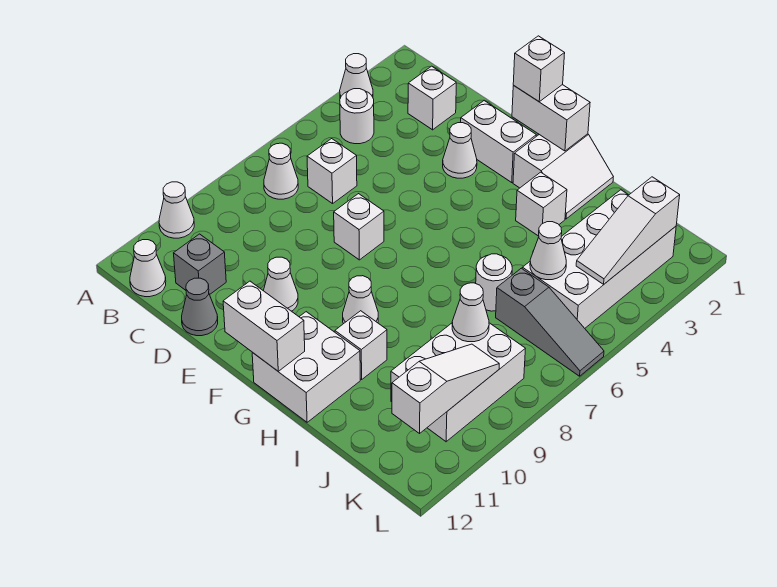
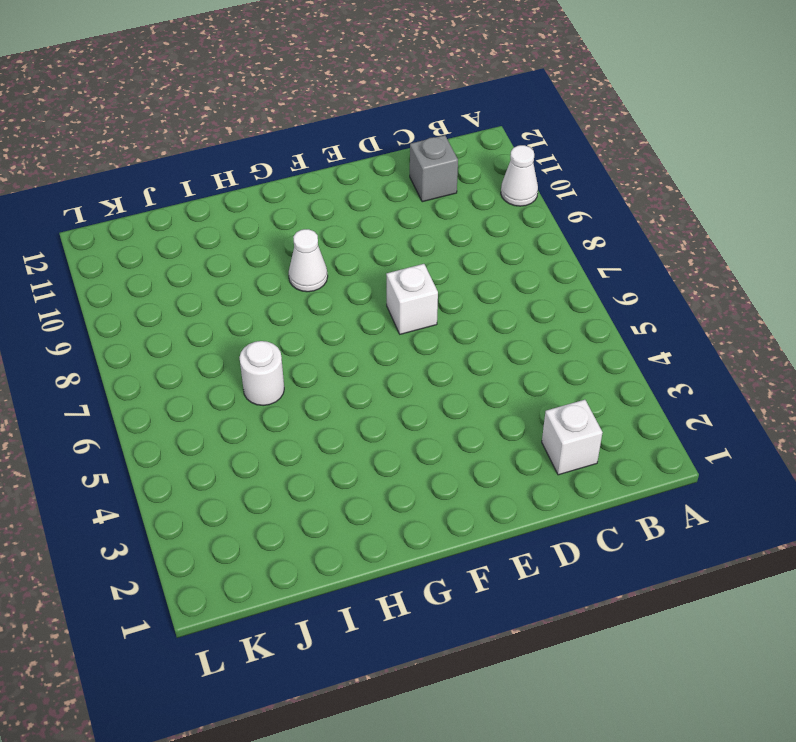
none -> white cone A3 level 1
none -> white round brick B4 level 1
none -> white cone B7 level 1

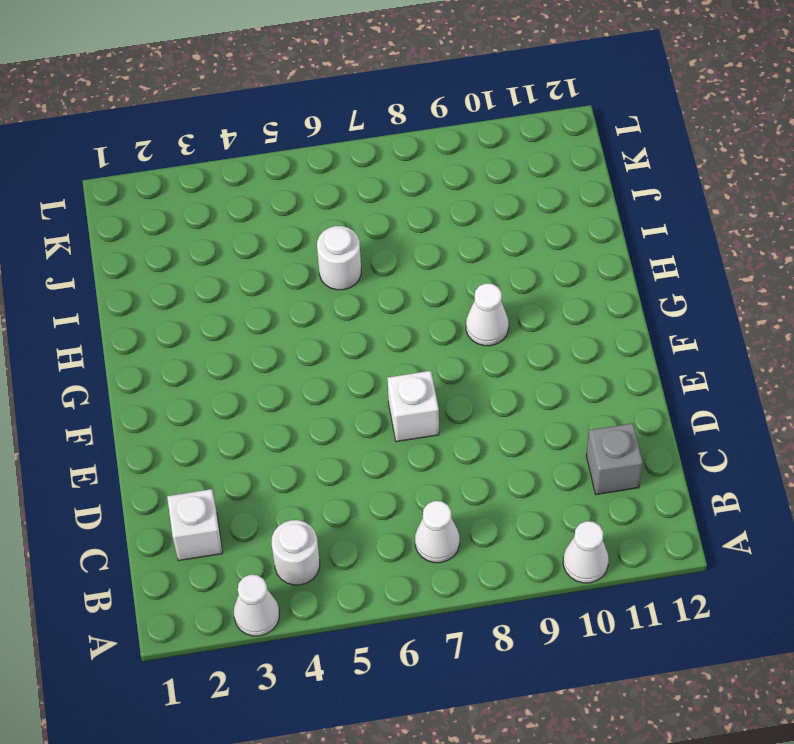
none -> white cone B12 level 1
none -> white brick C6 level 1
none -> grey cone D12 level 1

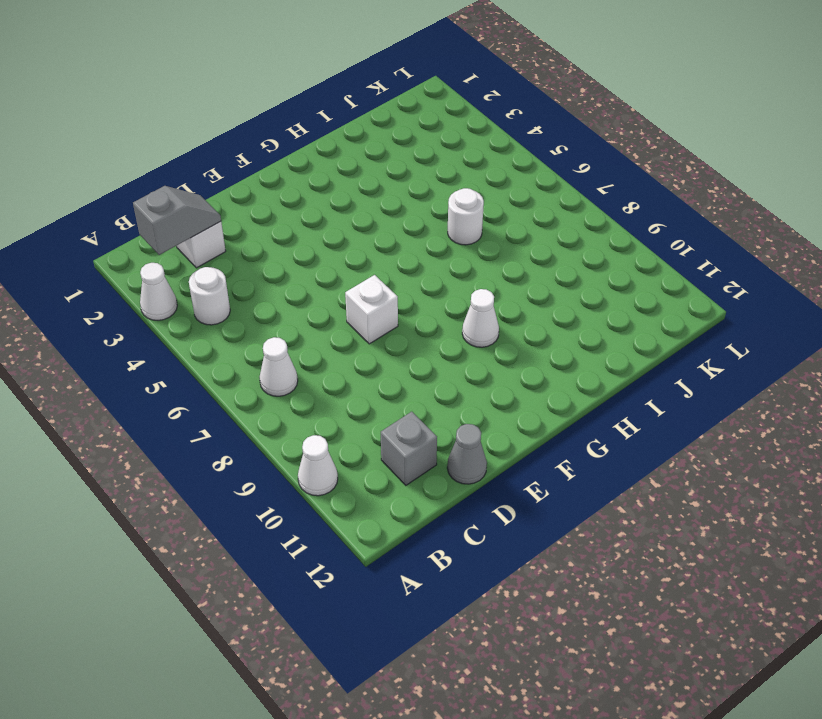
grey slope B2:C2 level 2 top B -> none
none -> white cone B12 level 1
none -> white brick C6 level 1
none -> white brick E2:F2 level 1

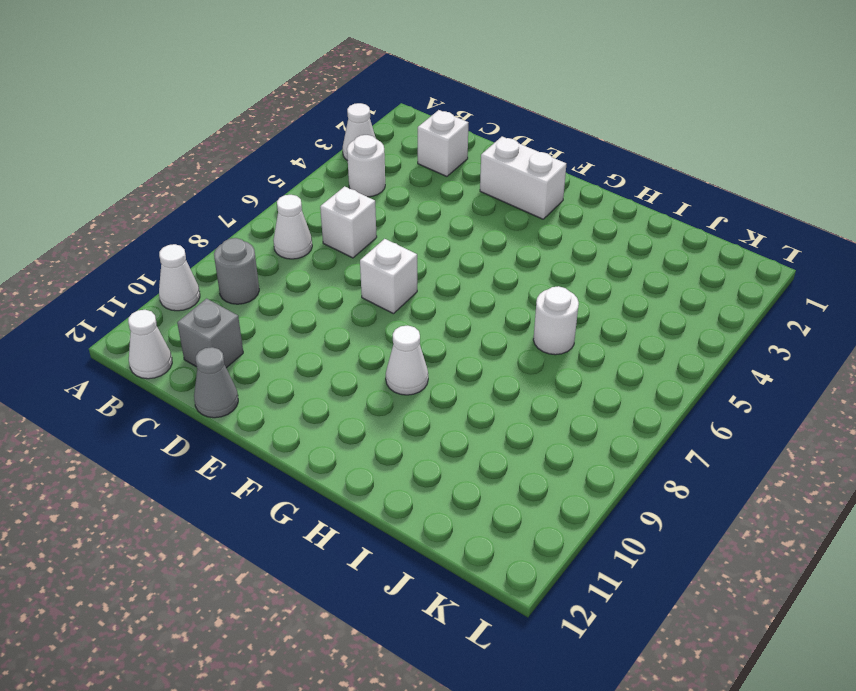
grey round brick B9 level 1 -> none
none -> white cone E3 level 1
none -> white cone E10 level 1
none -> white slope G1:H2 level 1 top G

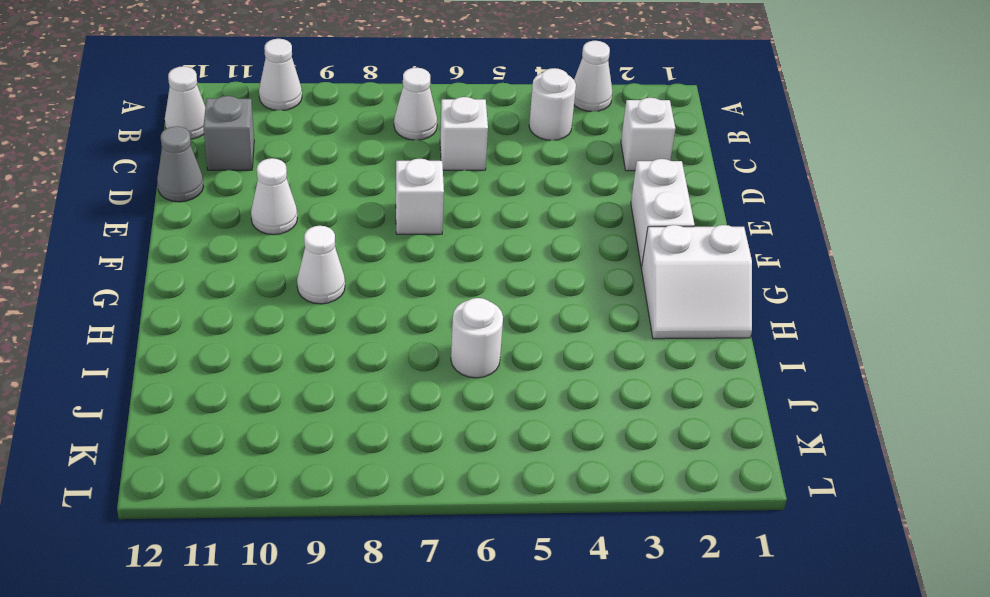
none -> white cone E3 level 1
none -> white brick G11:H12 level 1
none -> white brick H3 level 1

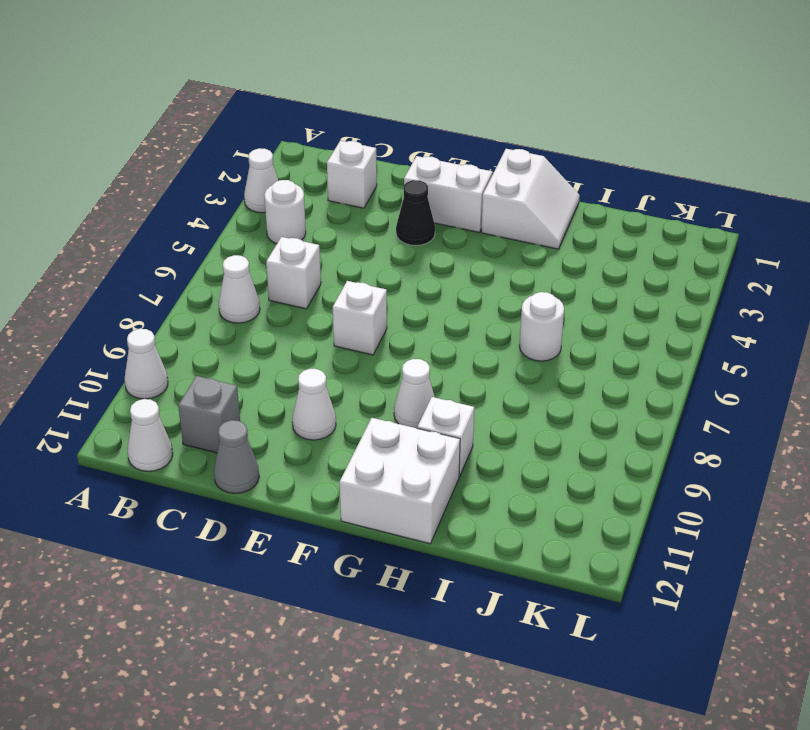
black cone E3 level 1 -> white cone E3 level 1
none -> white brick H3 level 1
none -> white brick J2:K5 level 1
none -> grey slope J6:L6 level 1 top J

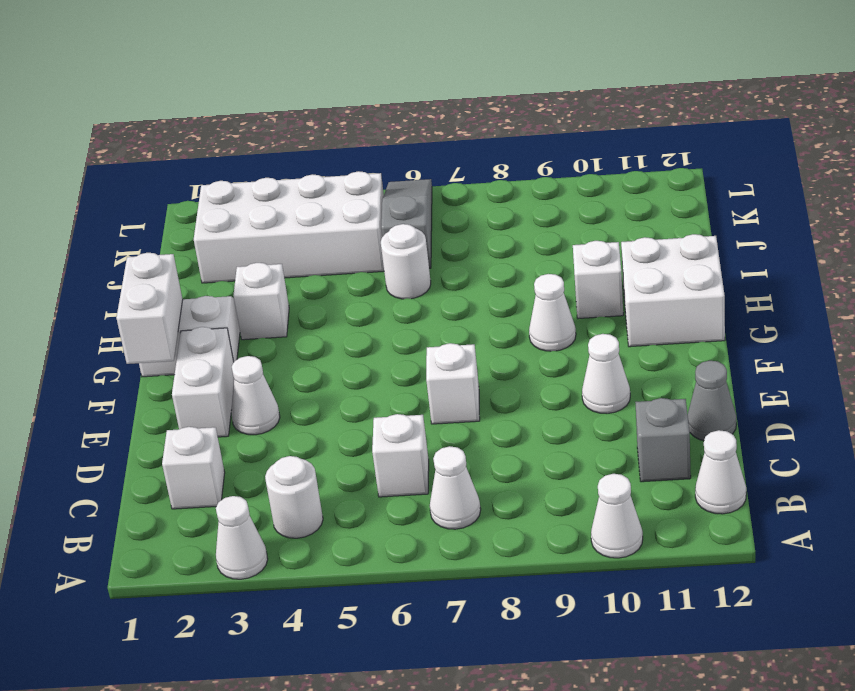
none -> white brick J8:K10 level 1
none -> white brick F12:G12 level 2
none -> white cone J5 level 2

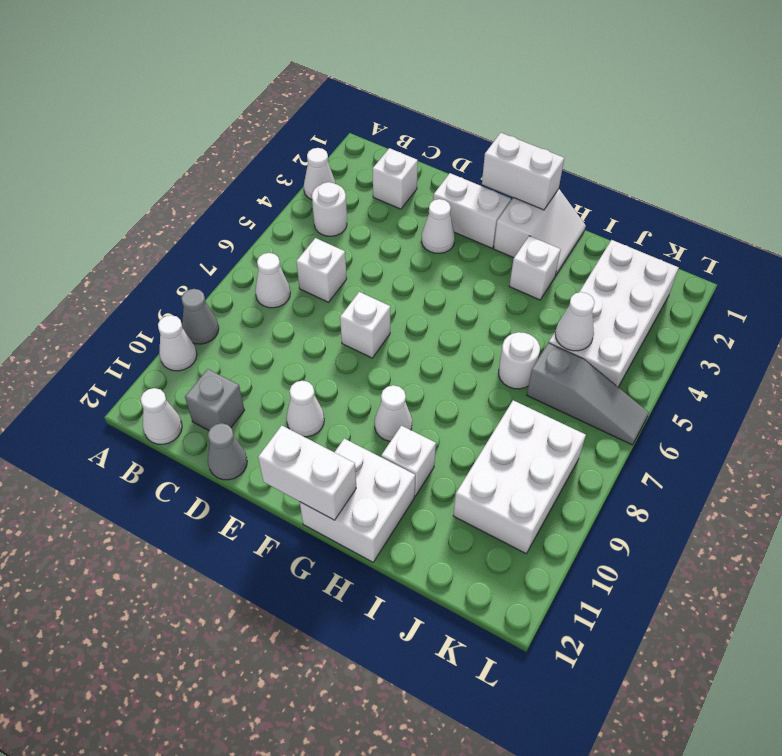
grey cone A9 level 1 -> none
none -> white cone J8 level 2
none -> white slope K2:K4 level 2 top 2
none -> white slope K9:K11 level 2 top 11

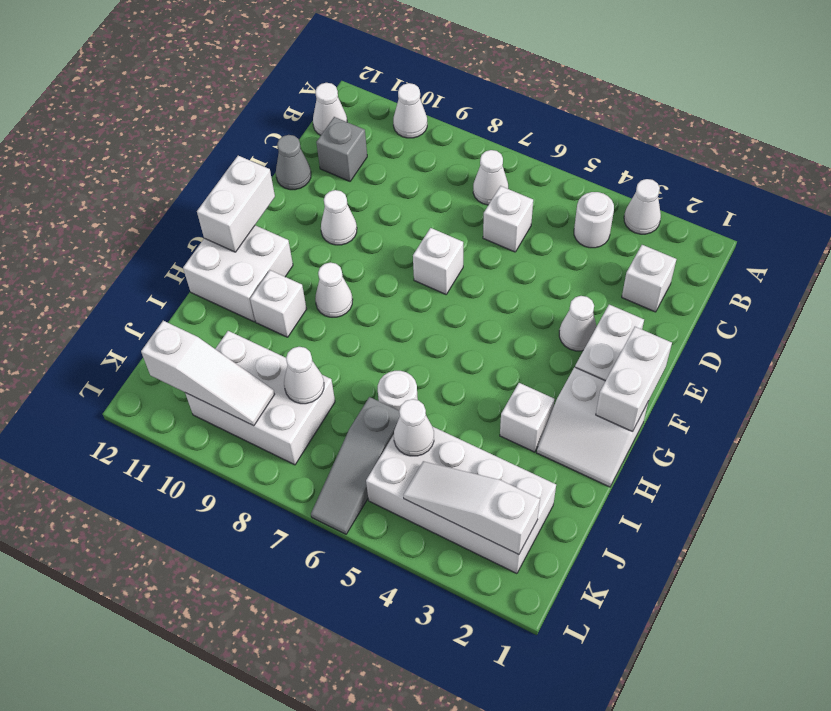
none -> white brick F1 level 3

